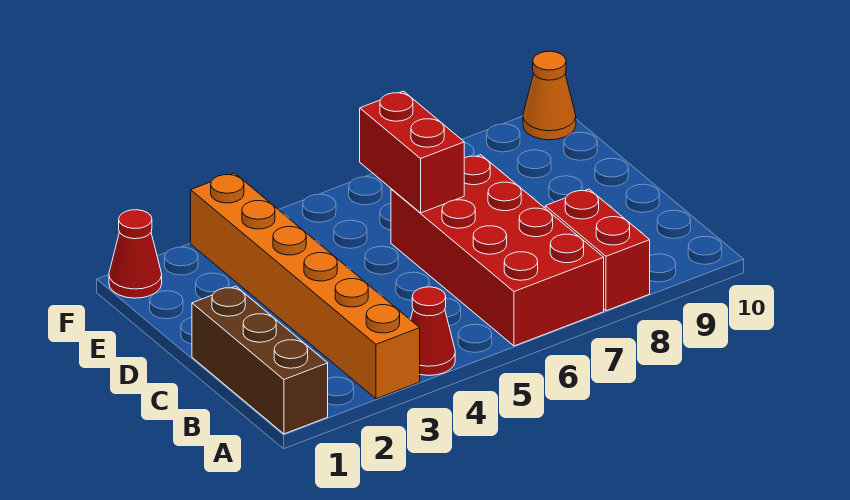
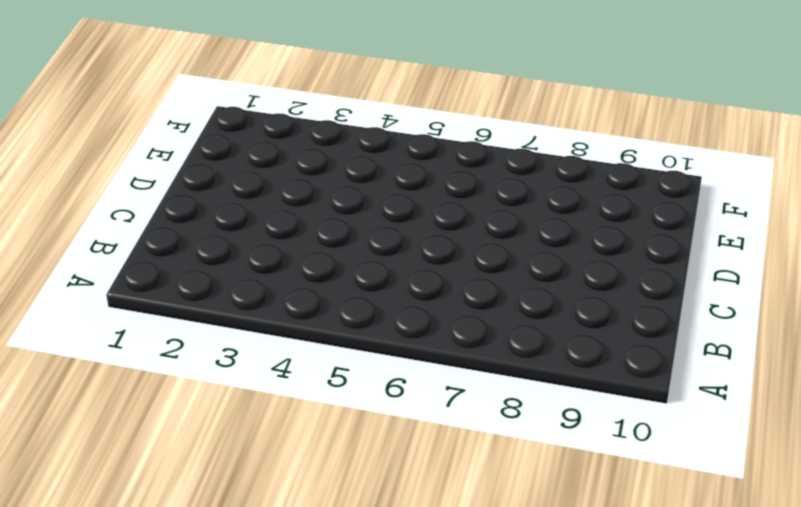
none -> brown brick A1:C1 level 1
none -> orange brick A3:F3 level 1

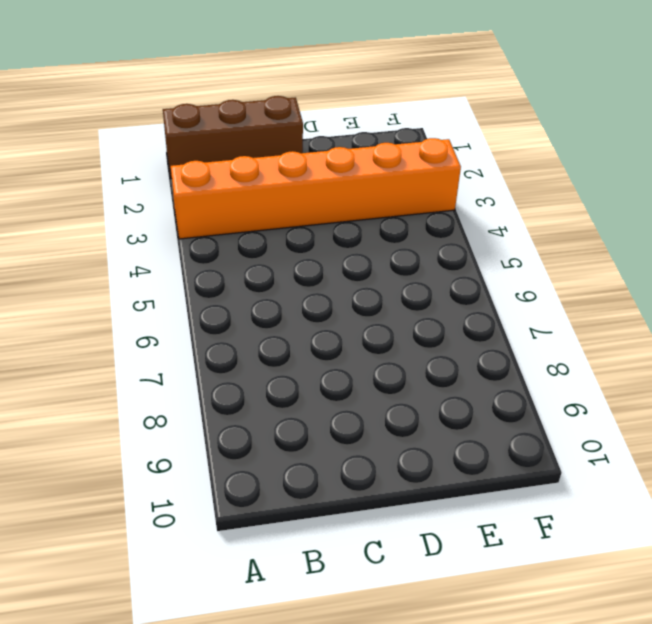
none -> red cone A4 level 1
none -> red brick A6:D7 level 1

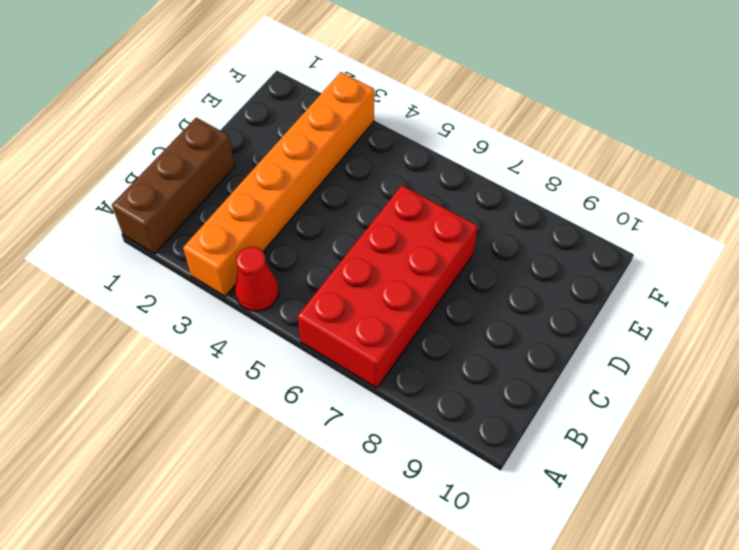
none -> red brick A8:B8 level 1
none -> red cone F1 level 1

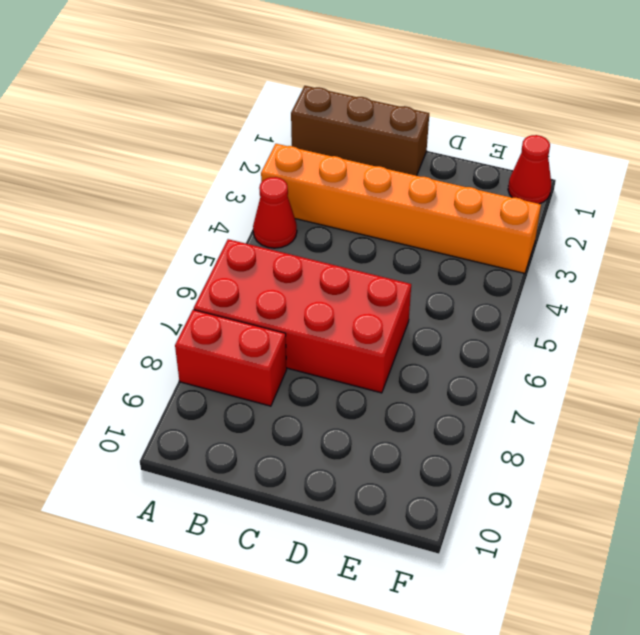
none -> orange cone F10 level 1
none -> red brick D6:E6 level 2

